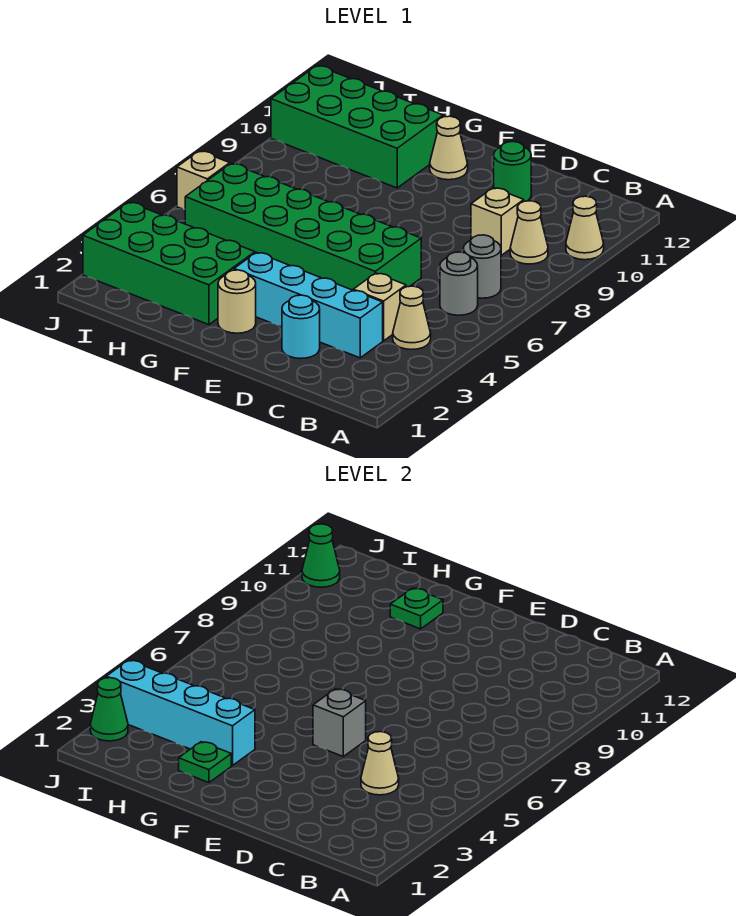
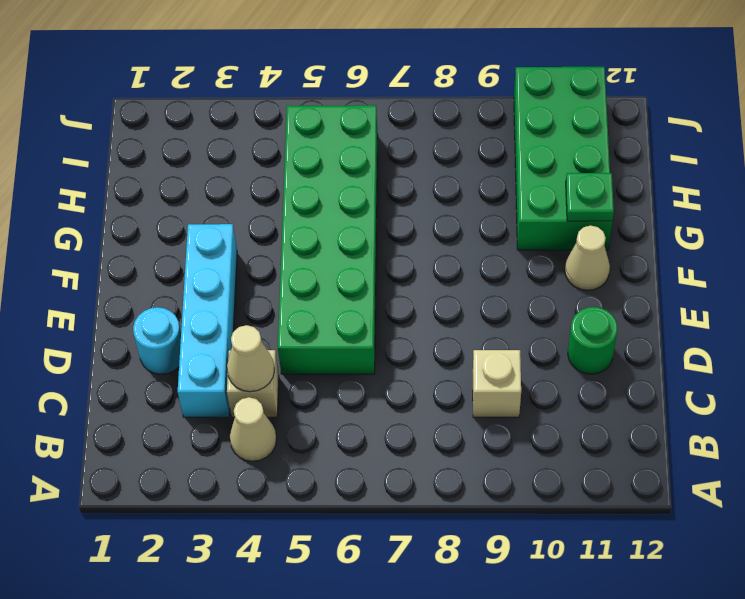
none -> tan cone A10 level 1
none -> grey round brick B6 level 1
none -> grey round brick B7 level 1

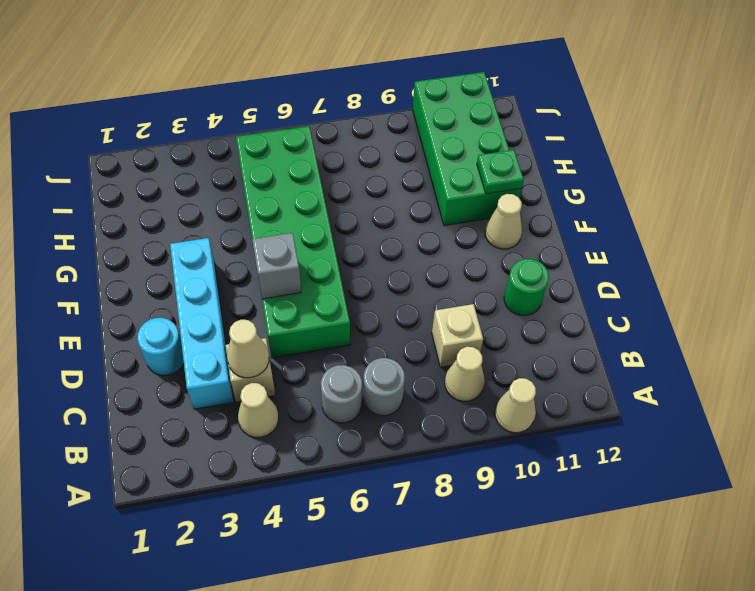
none -> tan round brick F2 level 1
none -> green brick G2:J3 level 1
none -> tan brick J6 level 1

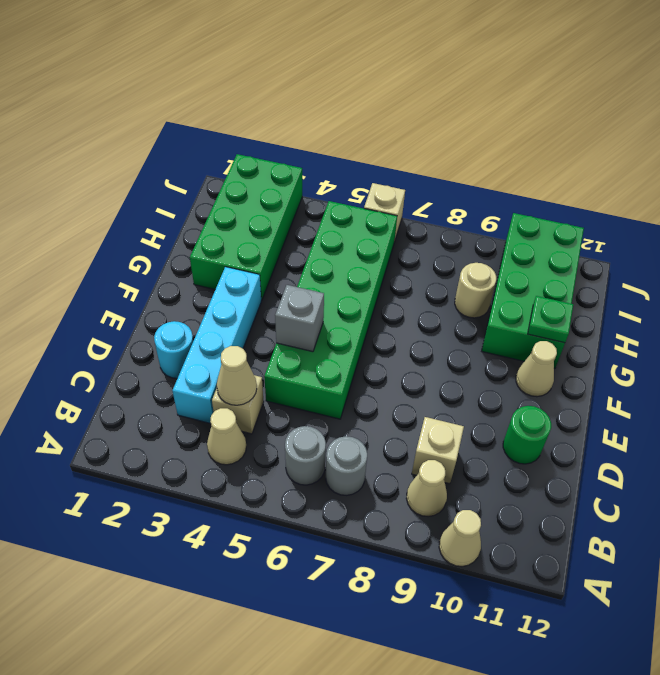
tan round brick H9 level 1 -> tan round brick F2 level 1
none -> green plate G2 level 2
none -> cyan brick G3:J3 level 2
none -> green cone J2 level 2

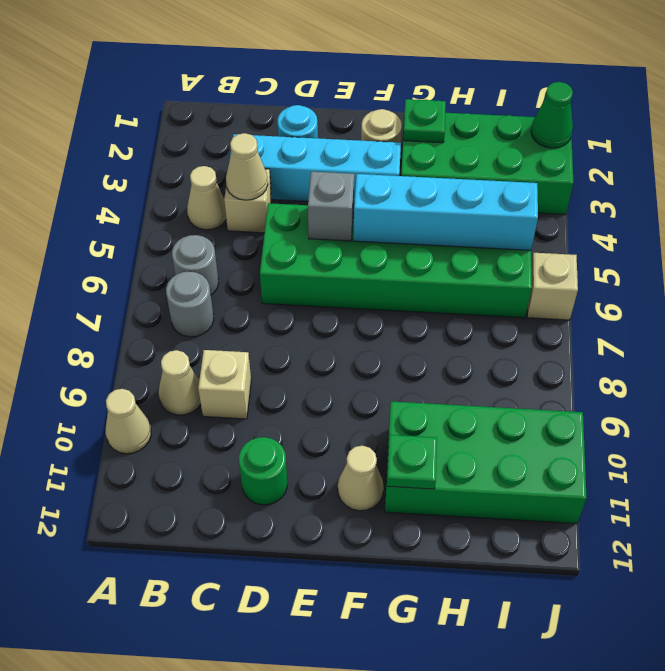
cyan brick F5:I5 level 2 -> cyan brick G3:J3 level 2
none -> green cone J11 level 2

